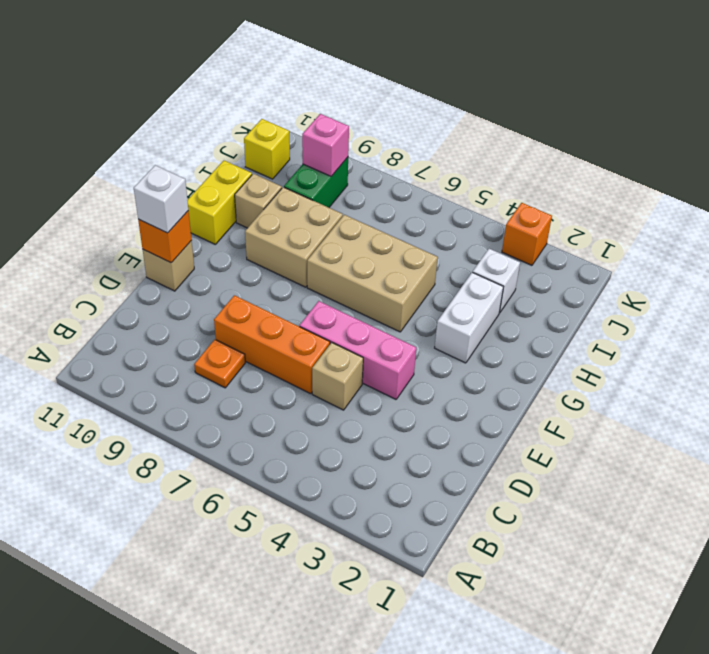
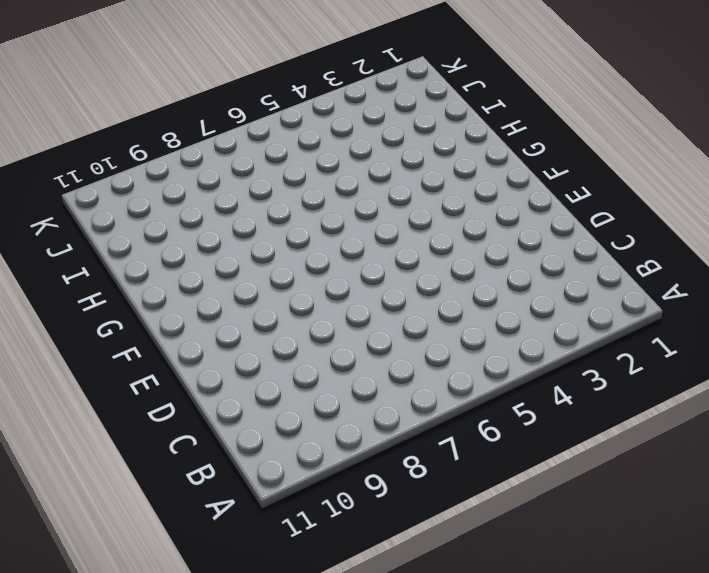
none -> orange plate C8 level 1
none -> tan brick D5 level 1
none -> orange brick D6:D8 level 1

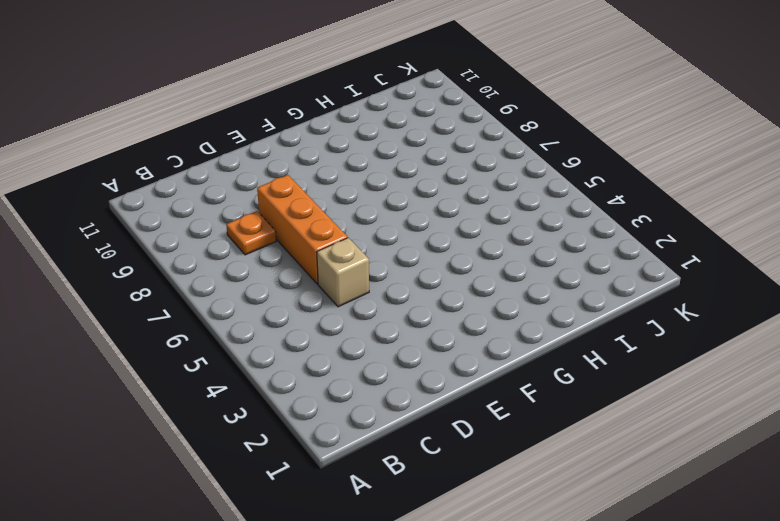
none -> pink brick E4:E6 level 1
none -> tan brick E11 level 1
none -> white brick G3:H3 level 1

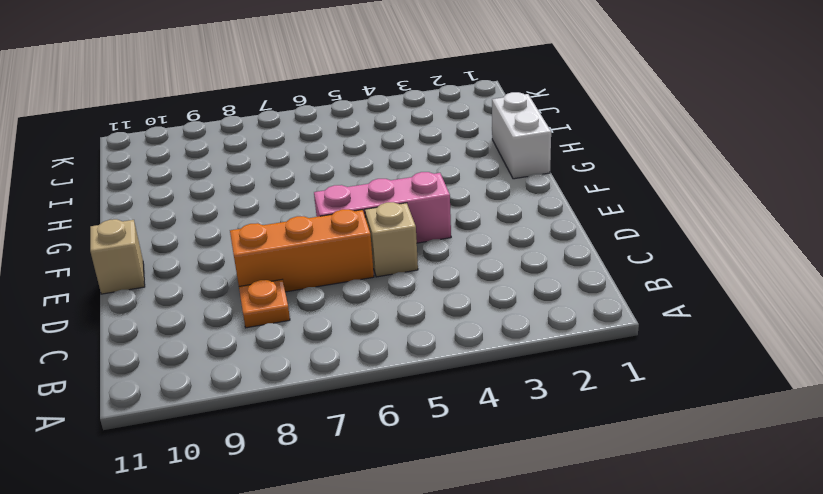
white brick G1:H1 level 1 -> white brick G3:H3 level 1
none -> tan brick G5:H7 level 1
none -> tan brick G8:H9 level 1
none -> yellow brick G11:H11 level 1

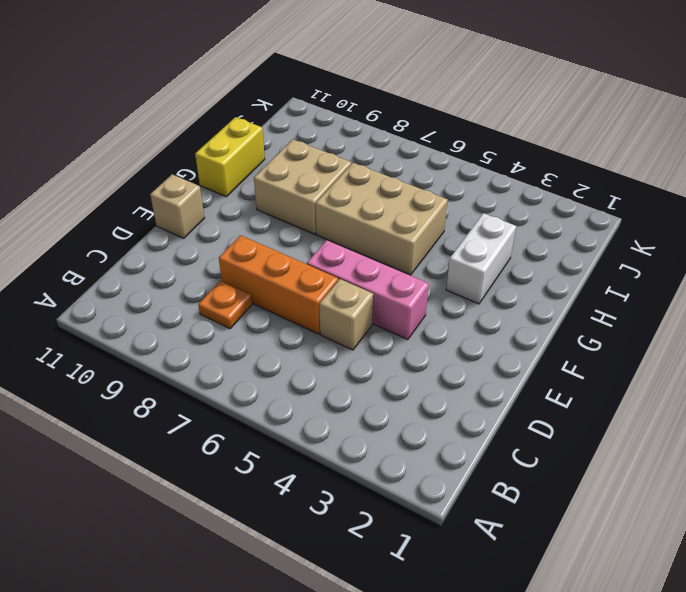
none -> tan brick H10 level 1
none -> white brick I3 level 1
none -> green brick I9:J9 level 1

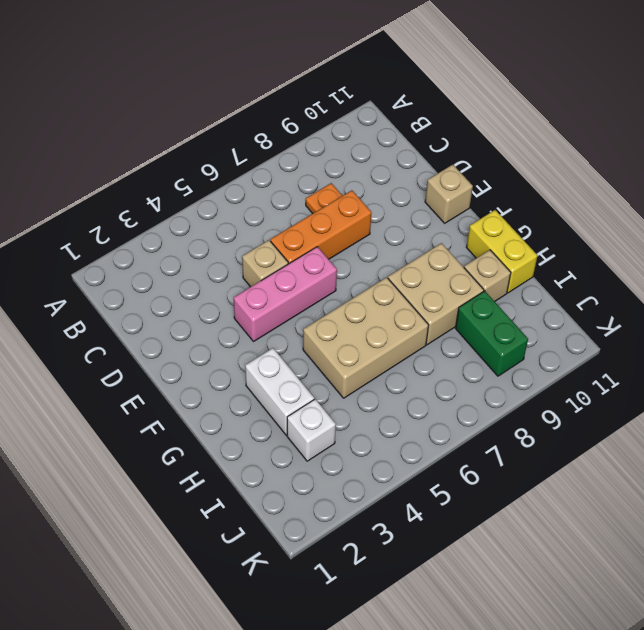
none -> yellow brick J11 level 1
none -> orange brick K3 level 1
none -> orange brick E11 level 2

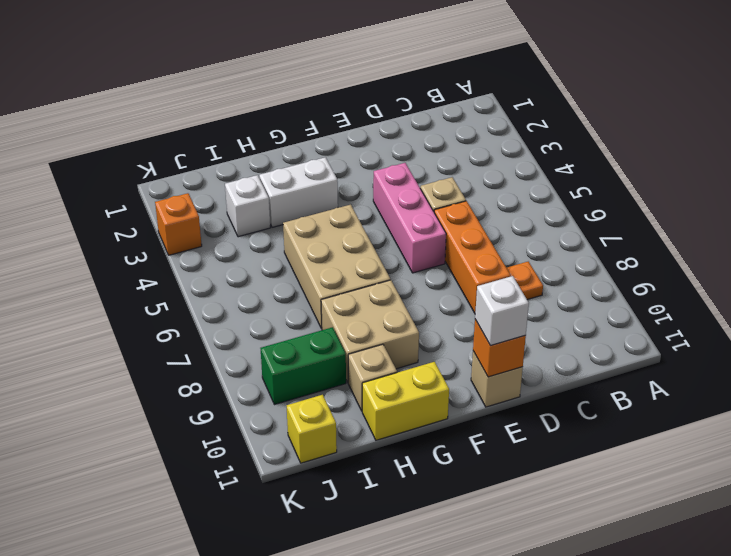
none -> pink brick J9 level 2

